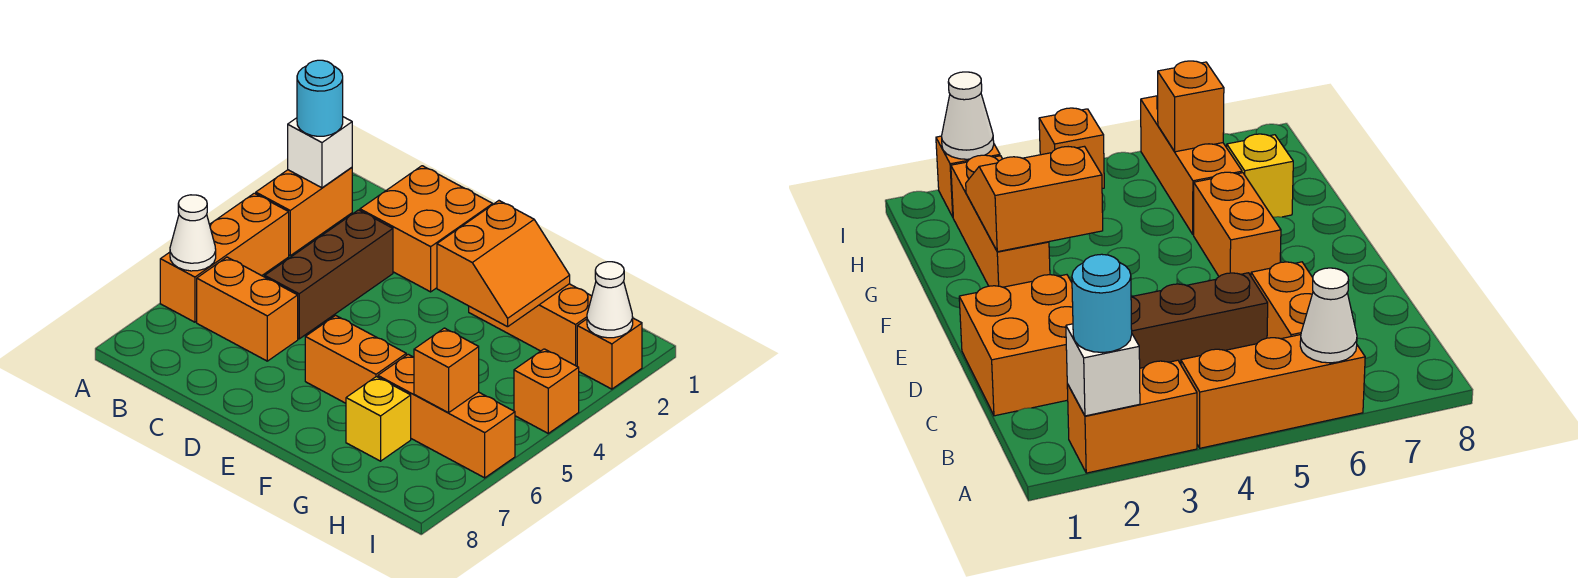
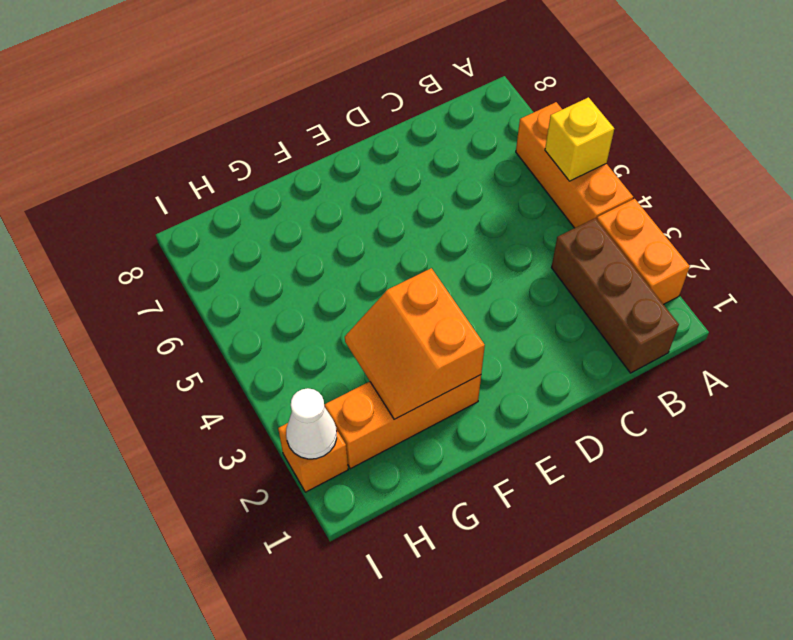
yellow brick A5 level 2 -> yellow brick G7 level 1
brown brick B1:B3 level 1 -> brown brick C3:C5 level 1
none -> orange brick B6:C6 level 1
none -> orange brick C1:D2 level 1
none -> orange brick E6:F6 level 1

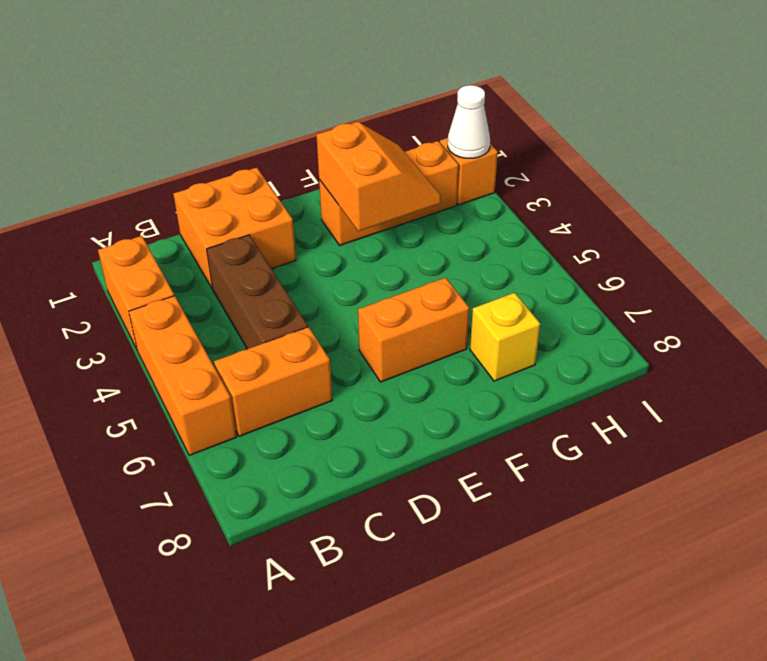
none -> orange brick G6:I6 level 1
none -> orange brick I4 level 1
none -> white brick A2 level 2

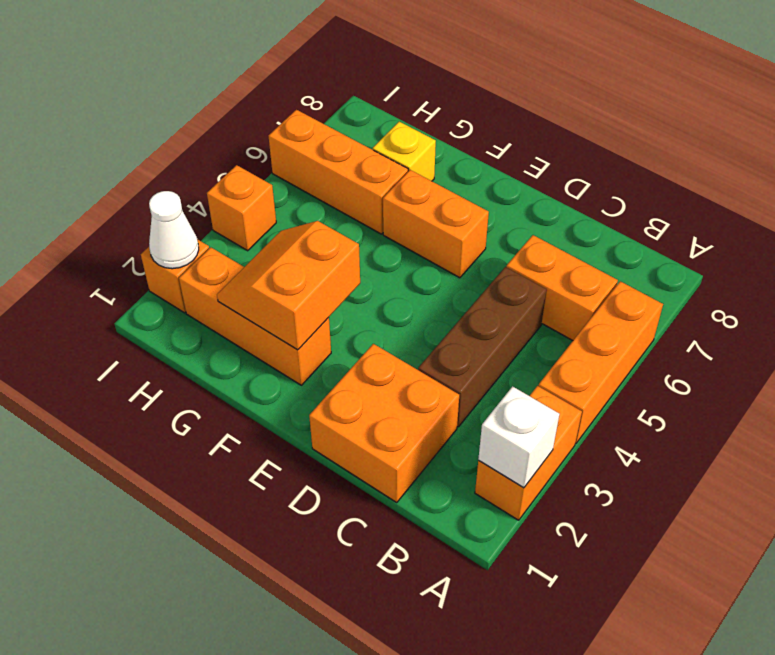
none -> white cone A6 level 2
none -> orange brick H6 level 2
none -> cyan round brick A2 level 3

